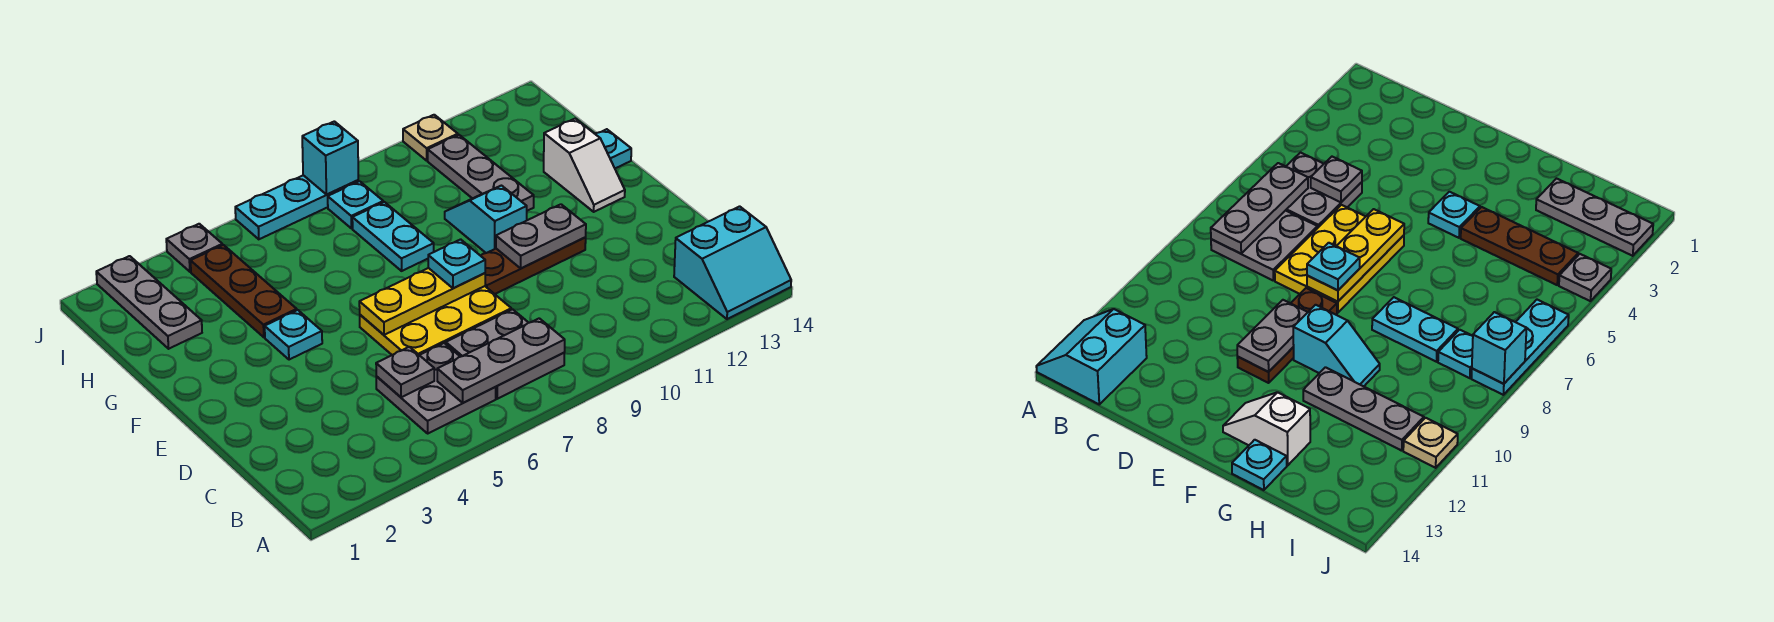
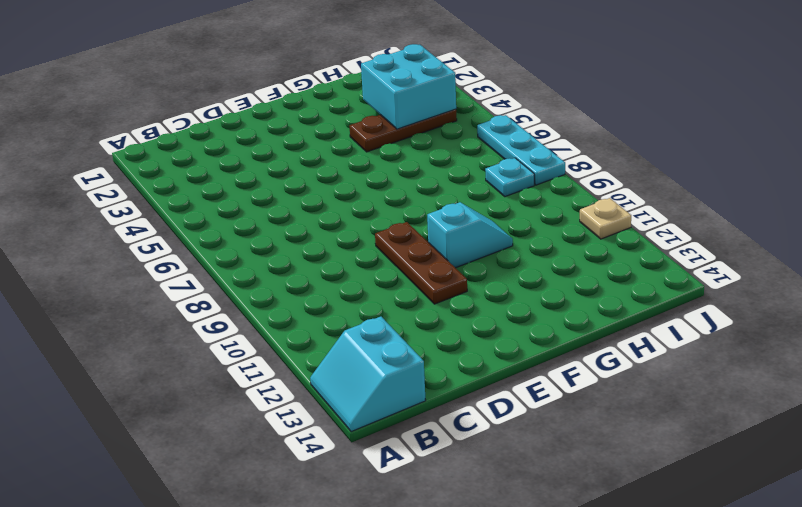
cyan brick H3:I4 level 2 -> none
none -> grey plate B5:C6 level 1
none -> grey plate B7:C8 level 1
none -> yellow plate D6:E8 level 1

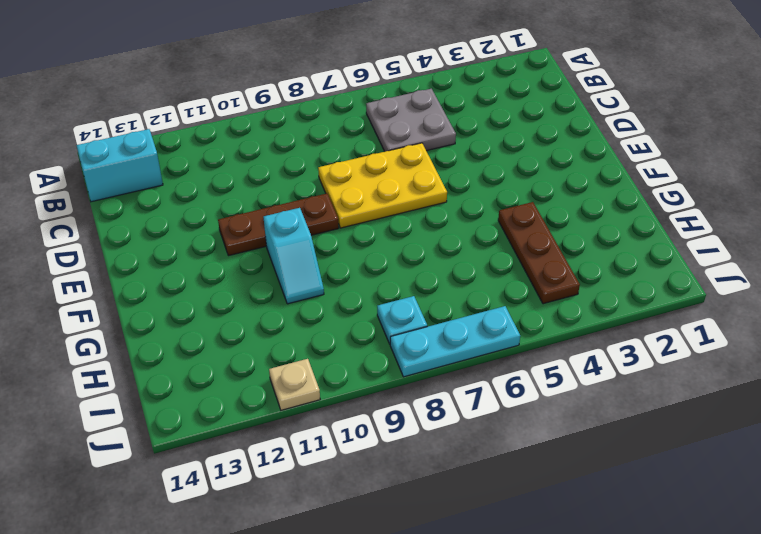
none -> grey plate B7:C8 level 1
none -> cyan plate F4 level 1
none -> white slope F13:G13 level 1 top G

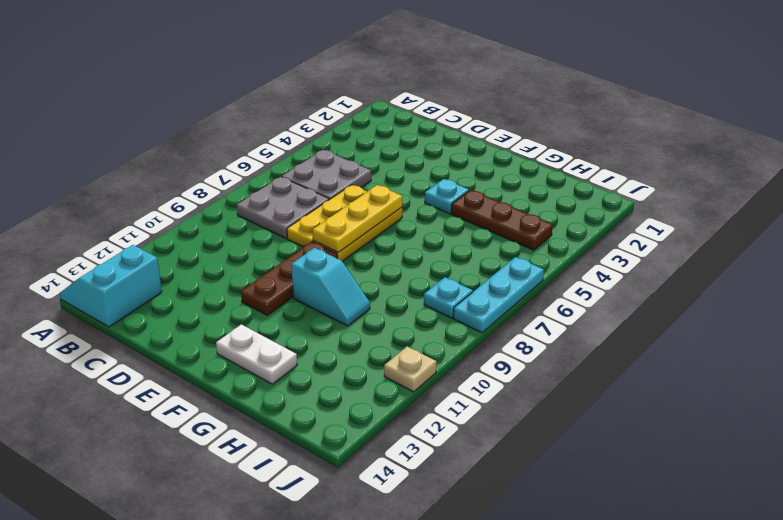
white plate F13:G13 level 1 -> white slope F13:G13 level 1 top G
none -> cyan plate G8:H8 level 1
none -> grey plate G11:I11 level 1
none -> cyan plate G14 level 1

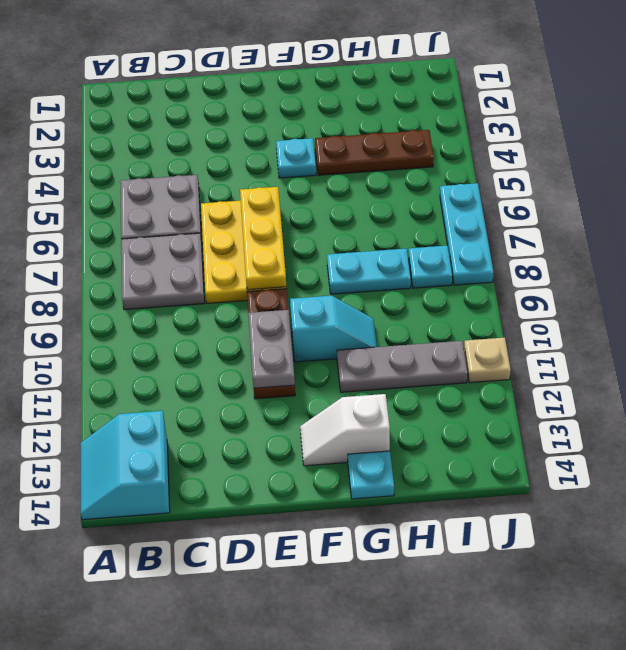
none -> grey plate H2:J2 level 1
none -> grey plate J4 level 1
none -> grey plate B6:B8 level 2

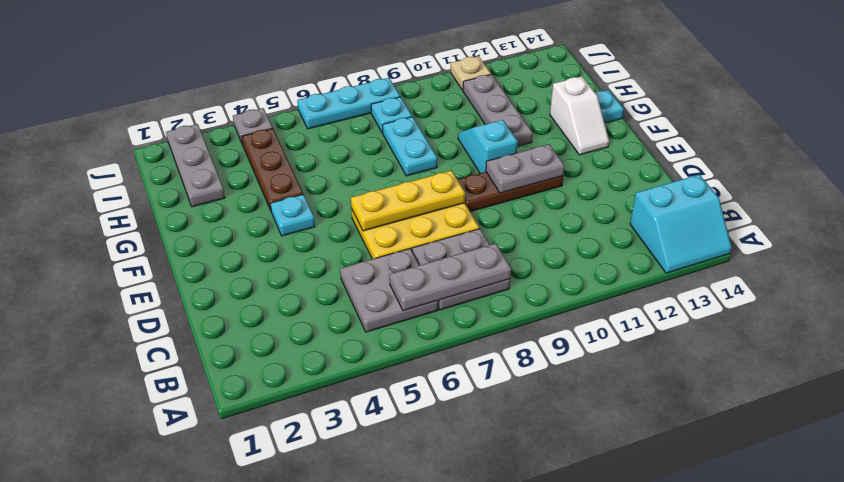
none -> grey plate C5 level 2
none -> cyan brick J8 level 2
none -> cyan plate E8 level 3

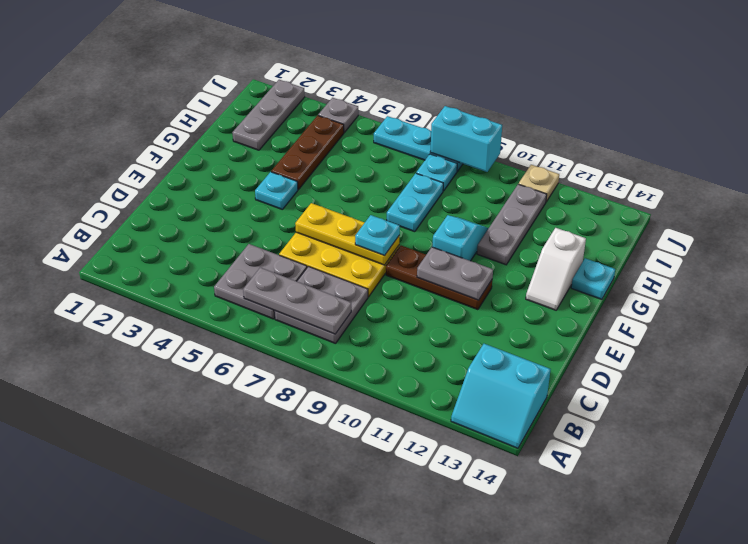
cyan brick J8:J9 level 2 -> cyan brick J8 level 2
none -> grey plate C5 level 2

